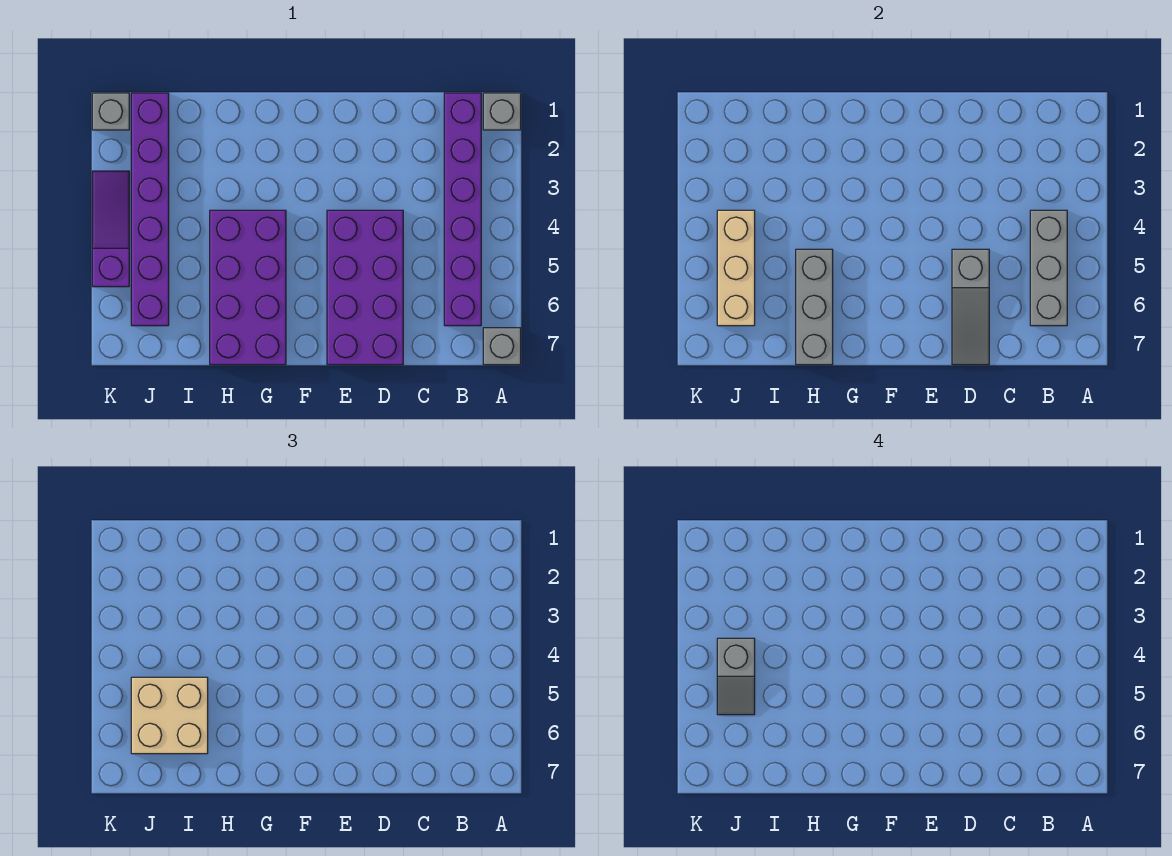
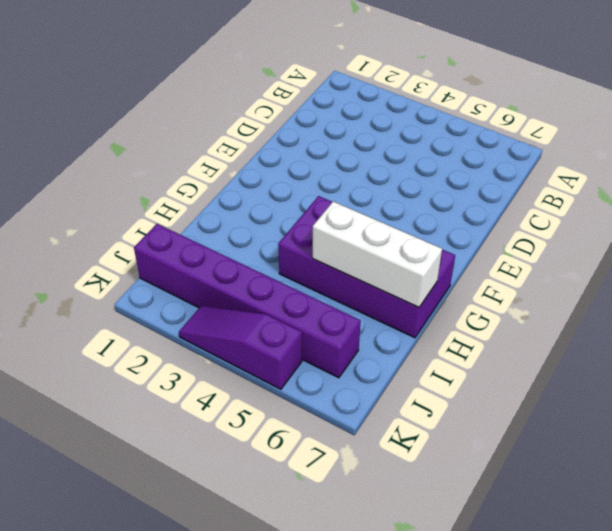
white brick H5:H7 level 2 -> grey brick H5:H7 level 2
none -> grey brick A1 level 1
none -> grey brick A7 level 1
none -> purple brick B1:B6 level 1

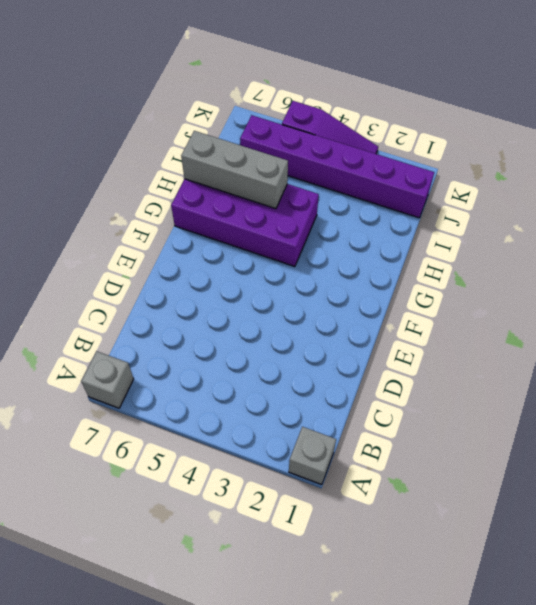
none -> purple brick B1:B6 level 1
none -> purple brick D4:E7 level 1
none -> grey brick K1 level 1

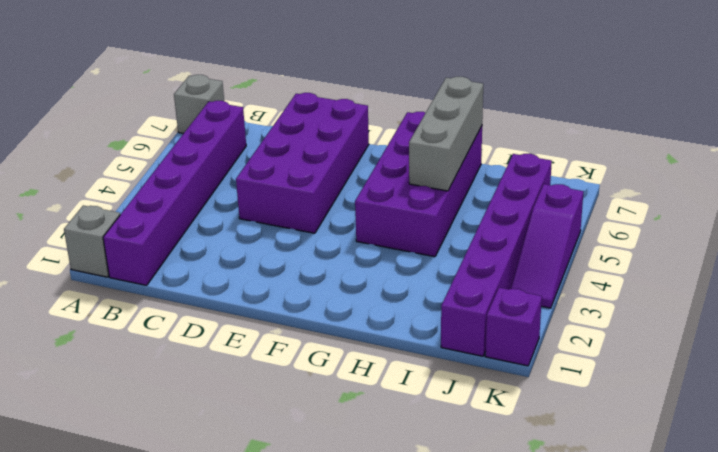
purple brick K1 level 1 -> grey brick K1 level 1
none -> grey brick B4:B6 level 2
none -> grey slope D5:D7 level 2 top 5
none -> tan brick J4:J6 level 2

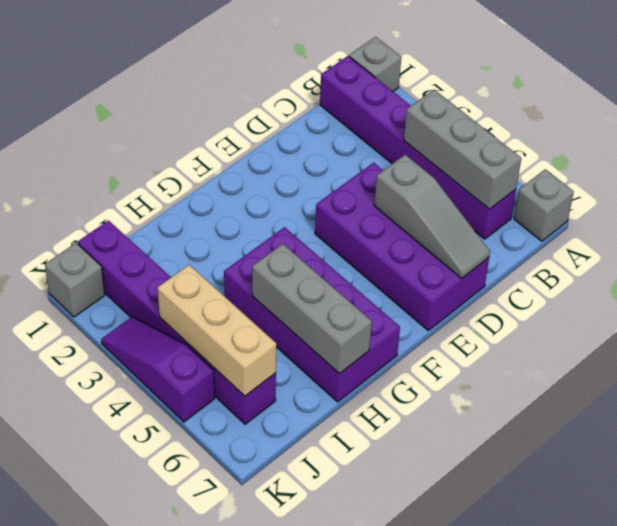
none -> tan brick I5:J6 level 3
none -> grey slope J4:J5 level 4 top 4

